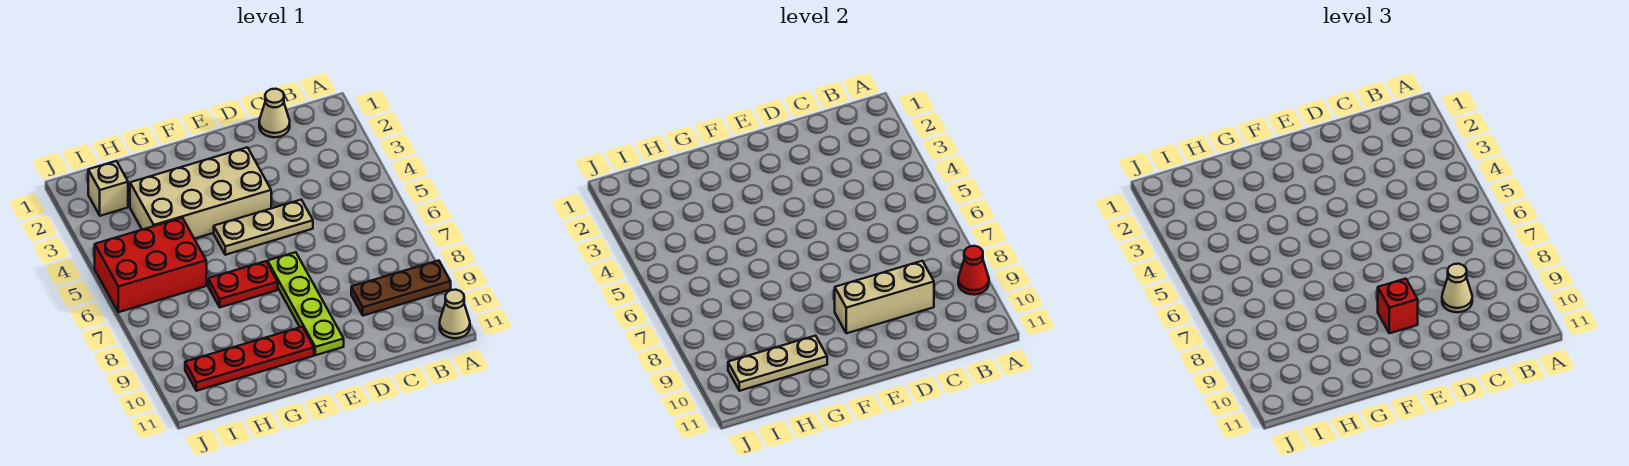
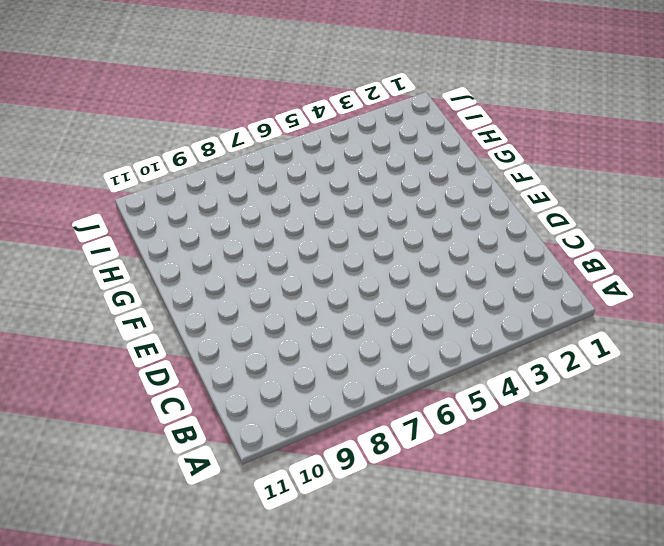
none -> brown plate A9:C9 level 1
none -> tan cone A11 level 1
none -> tan cone C1 level 1

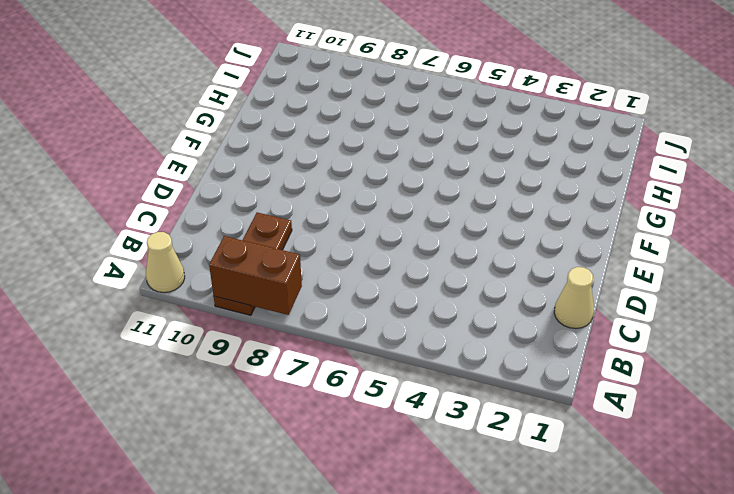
brown brick A8:A9 level 2 -> red cone A9 level 2
none -> tan plate D5:F5 level 1
none -> tan brick E3:H4 level 1
none -> lime plate E7:E10 level 1

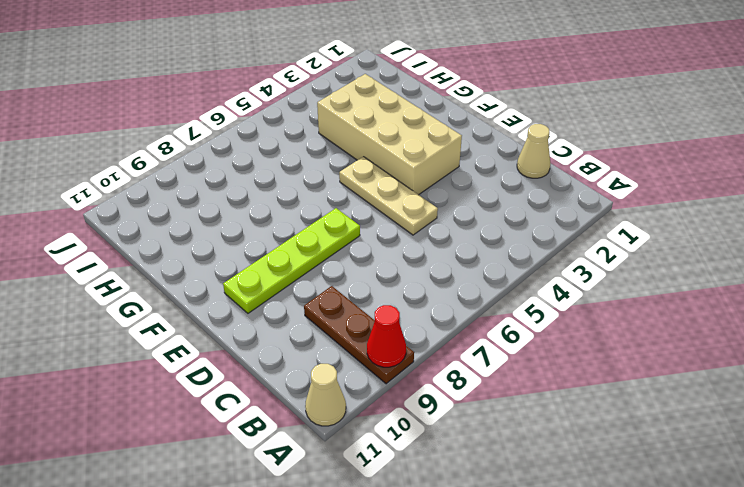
none -> red plate F7:G7 level 1
none -> red plate F10:I10 level 1
none -> red brick H5:J6 level 1

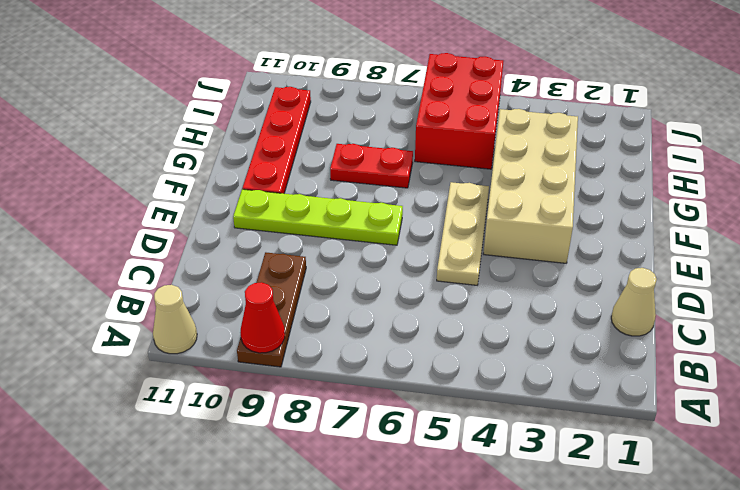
red plate G7:G8 level 1 -> red plate F7:G7 level 1
none -> tan brick I2 level 1
none -> tan brick C9:E9 level 2
none -> tan plate G10:I10 level 2

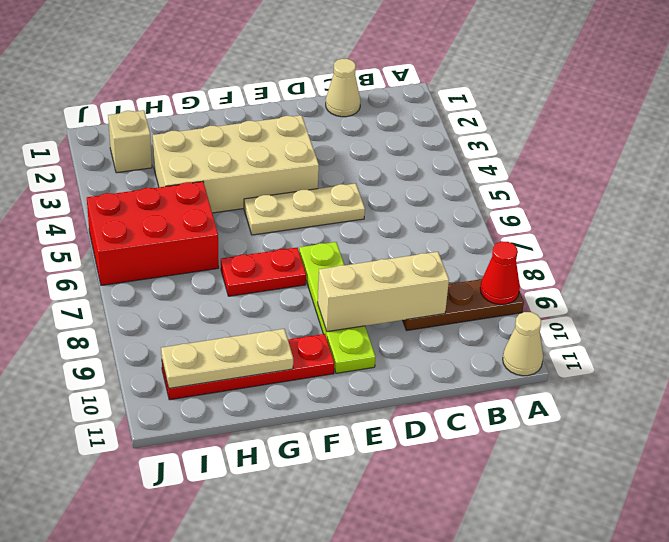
none -> tan cone C9 level 3
none -> red brick E9 level 3

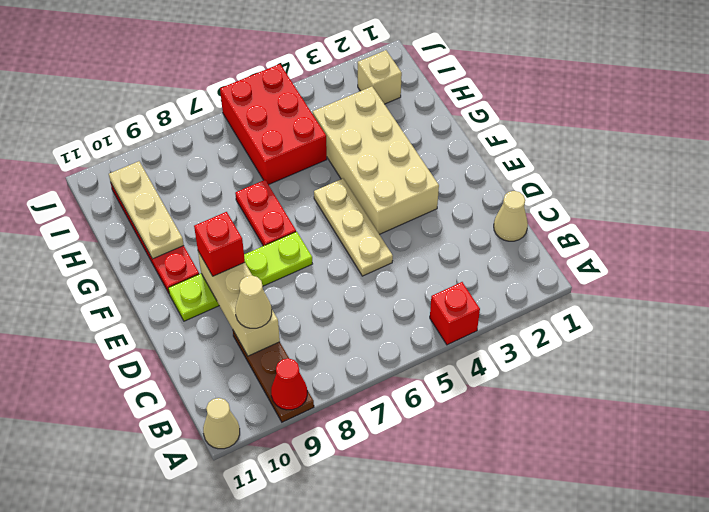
red brick A4 level 1 -> none

